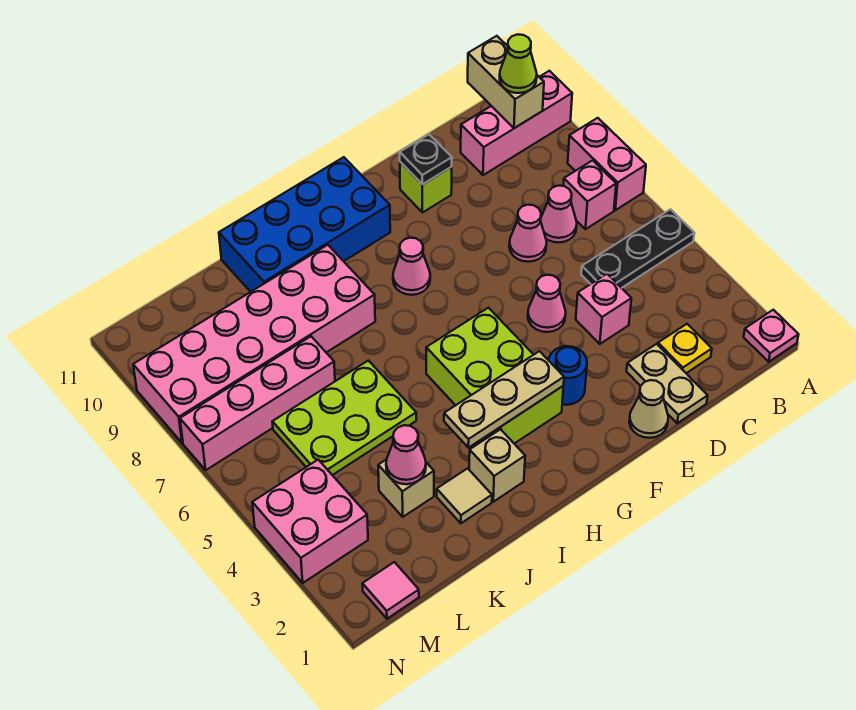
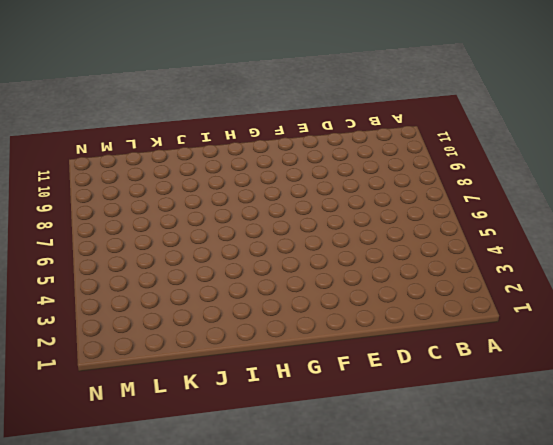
none -> pink plate A1 level 1
none -> black plate A5:C5 level 1
none -> pink brick A7:A8 level 1
none -> pink brick A10:C10 level 1

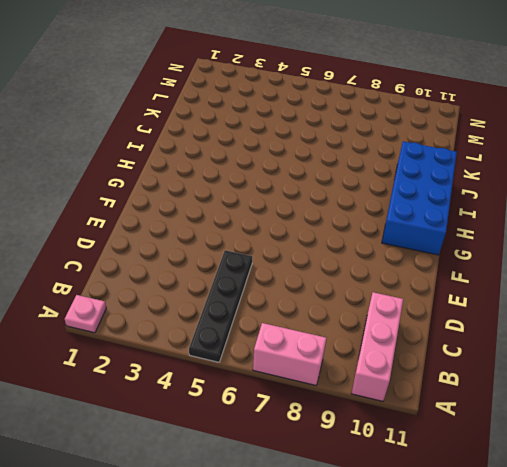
black plate A5:D5 level 1 -> black plate A5:C5 level 1
none -> pink brick B7 level 1
none -> yellow plate C2 level 1
none -> pink cone C7 level 1
none -> tan plate D1:D2 level 1

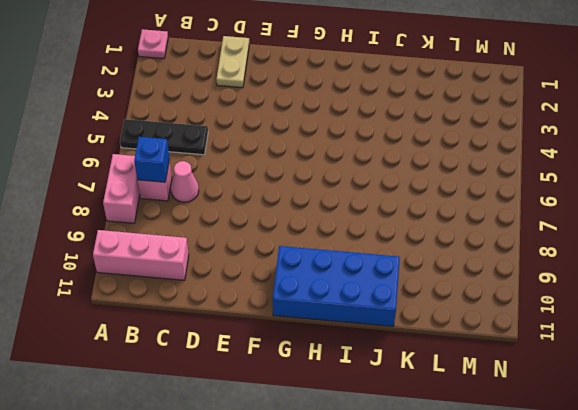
blue brick B7 level 2 -> none
none -> yellow plate C2 level 1
none -> pink brick D4 level 1
none -> pink cone D7 level 1
none -> tan cone E1 level 1

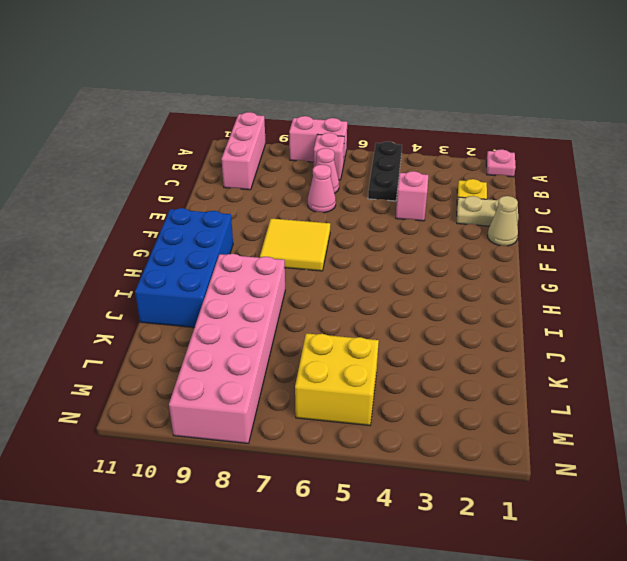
yellow tile F7:G8 level 1 -> pink cone G8 level 1
yellow brick L5:M6 level 1 -> lime plate J5:L6 level 1
none -> pink cone E5 level 1
none -> lime brick E10 level 1
none -> blue round brick F3 level 1
none -> lime brick G3:H5 level 1

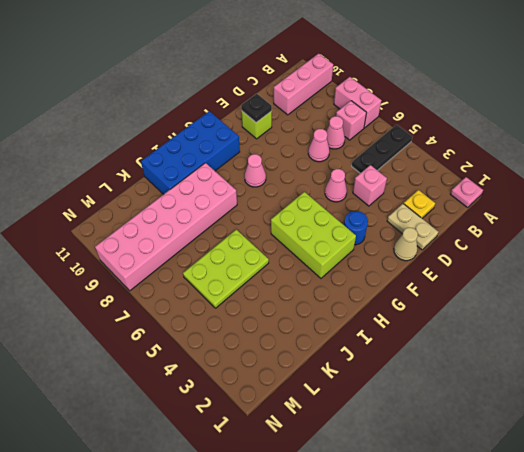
none -> tan brick I2 level 1
none -> tan tile J2 level 1
none -> tan brick K3 level 1
none -> pink brick K7:N7 level 1

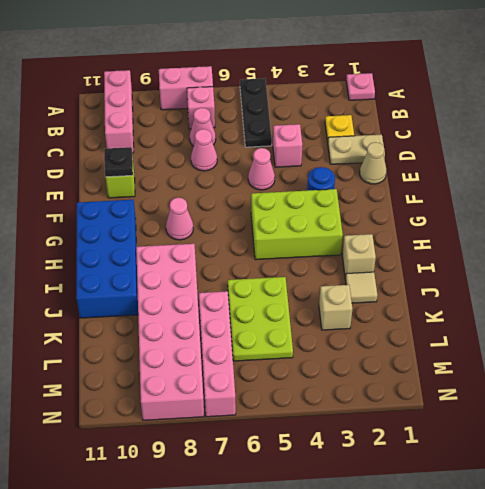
none -> pink tile M1 level 1
none -> pink brick M3:N4 level 1
none -> tan brick B10:B11 level 2
none -> tan plate G3:I3 level 2

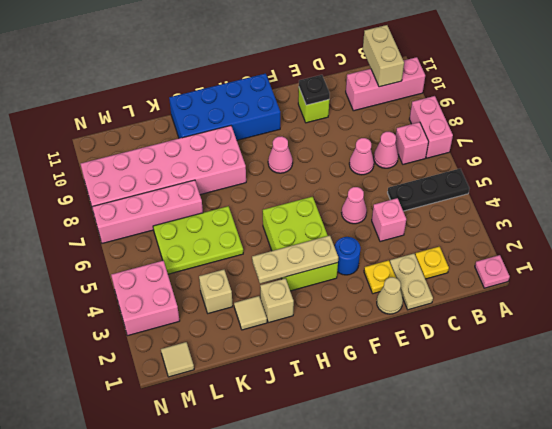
yellow plate E2 level 1 -> none
tan tile M1 level 1 -> pink tile M1 level 1
none -> pink cone K3 level 2
none -> lime cone B10 level 3

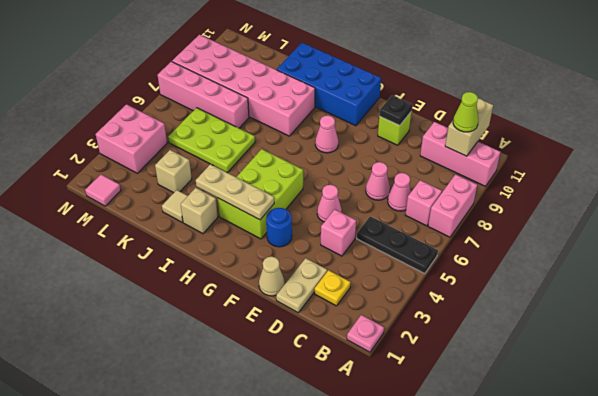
none -> pink cone K3 level 2

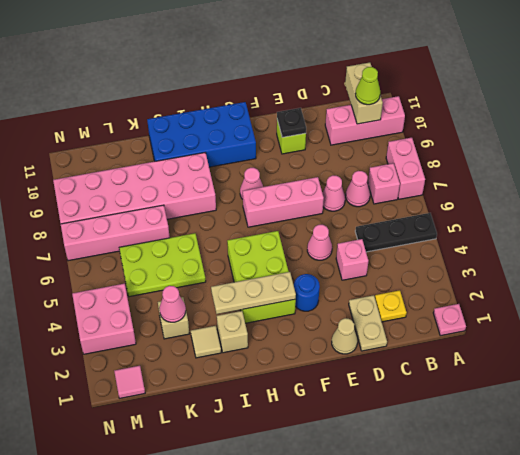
pink brick E7:G7 level 1 -> none

